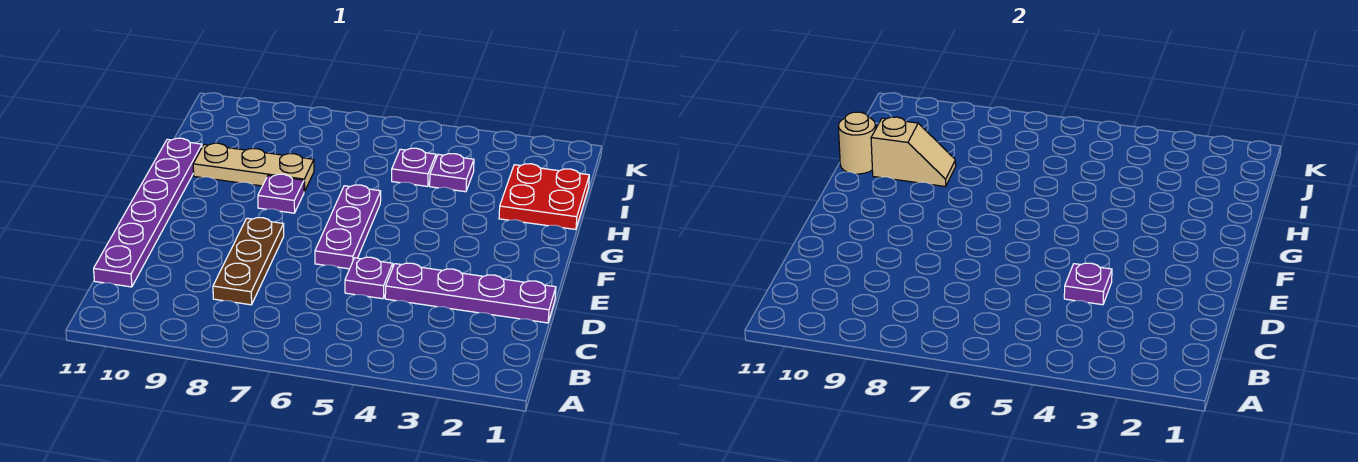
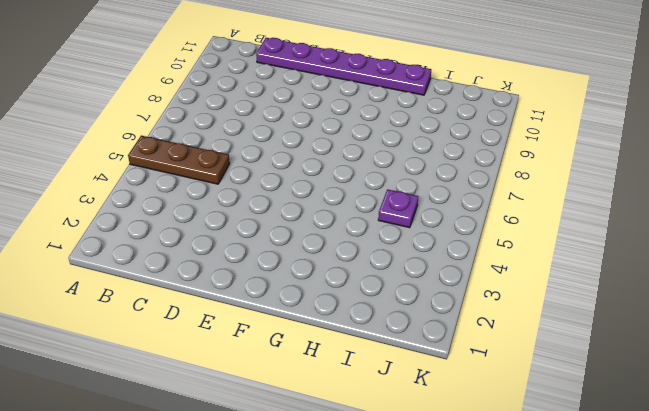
brown plate A5:C5 level 1 -> brown plate C8:E8 level 1
none -> purple plate D1:D4 level 1
none -> purple plate D5 level 1
none -> purple plate E6:G6 level 1

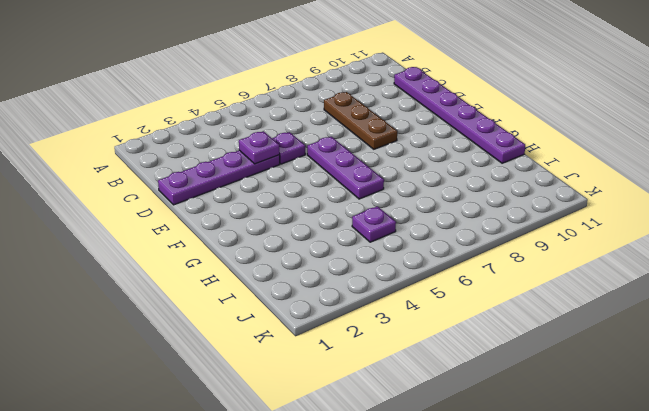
none -> purple plate G8 level 1
none -> red plate H1:I2 level 1
none -> tan plate H8:H10 level 1

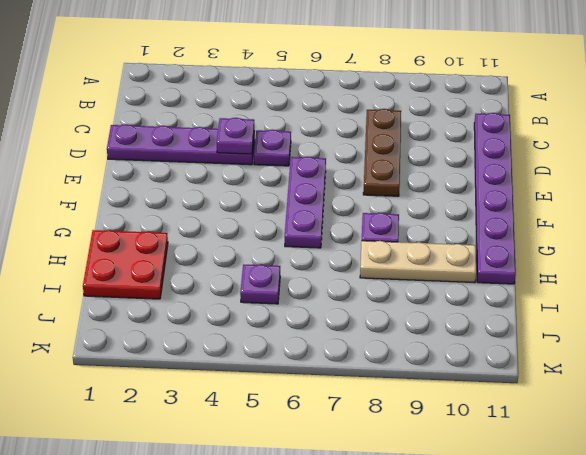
none -> purple plate I4 level 1
none -> tan slope H9:H10 level 2 top 10
none -> tan round brick H11 level 2

